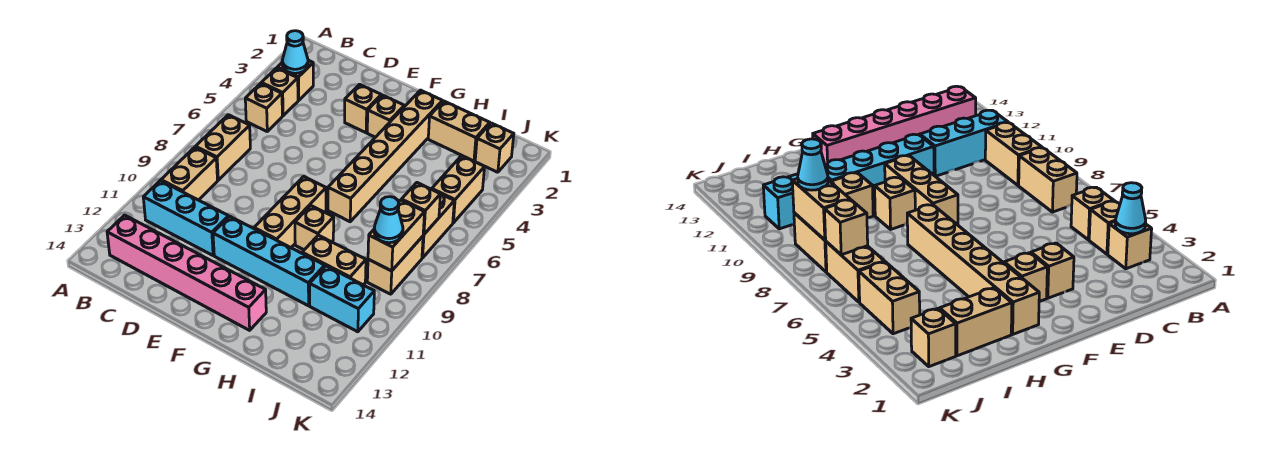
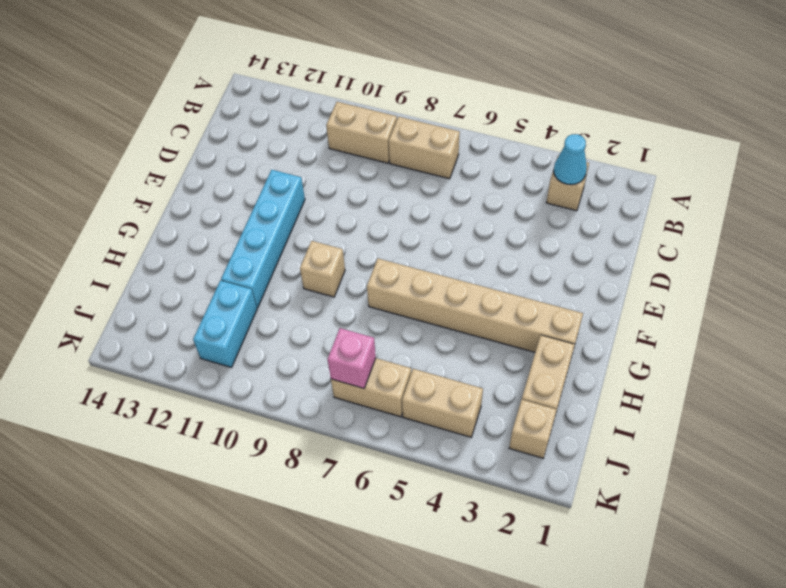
pink brick J7 level 2 -> tan brick J7 level 2
none -> tan brick B4 level 1
none -> tan brick B5 level 1
none -> cyan brick B11:D11 level 1

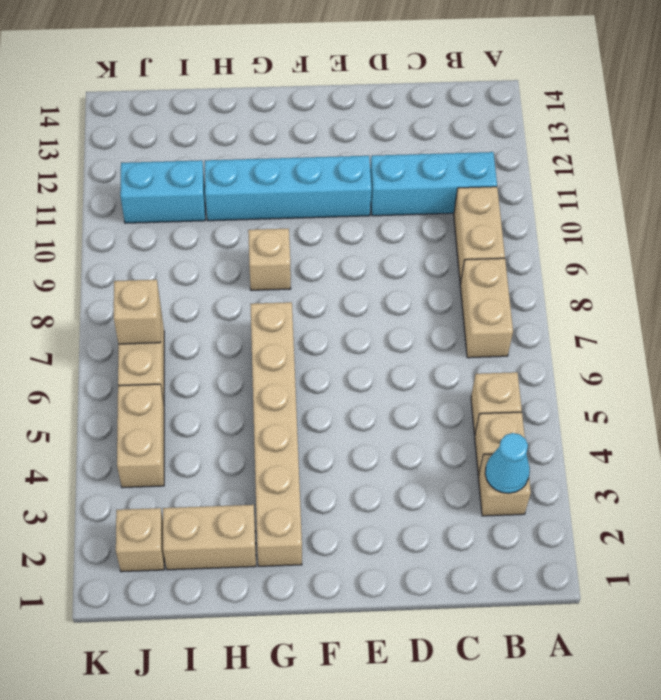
none -> pink brick B13:G13 level 1
none -> tan brick E3 level 1
none -> tan brick F3 level 1

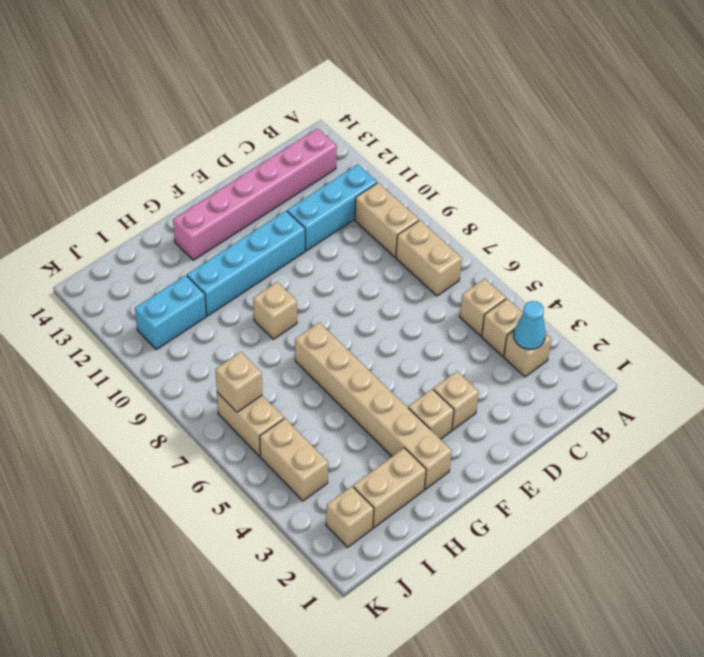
none -> tan brick F8:F10 level 1
none -> tan brick H10:I10 level 1
none -> tan brick J8:J9 level 1

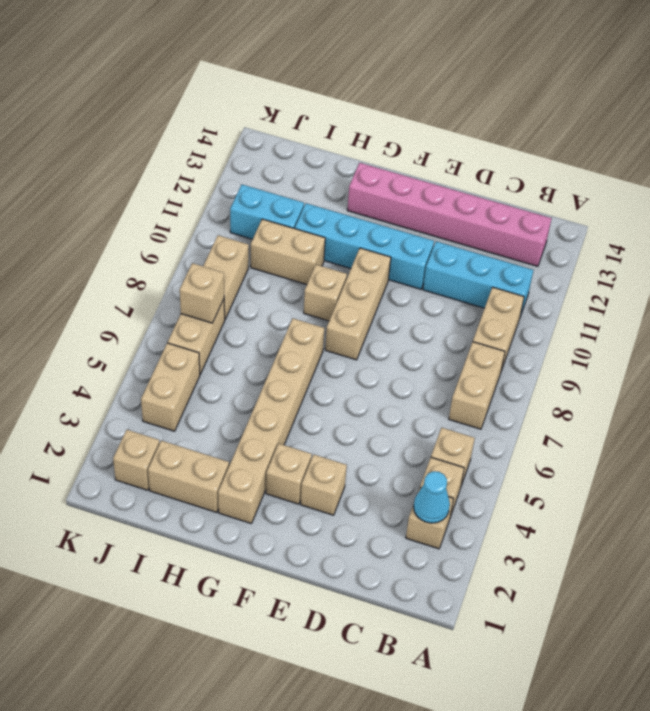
none -> tan brick J8:J9 level 2
none -> cyan cone J9 level 3

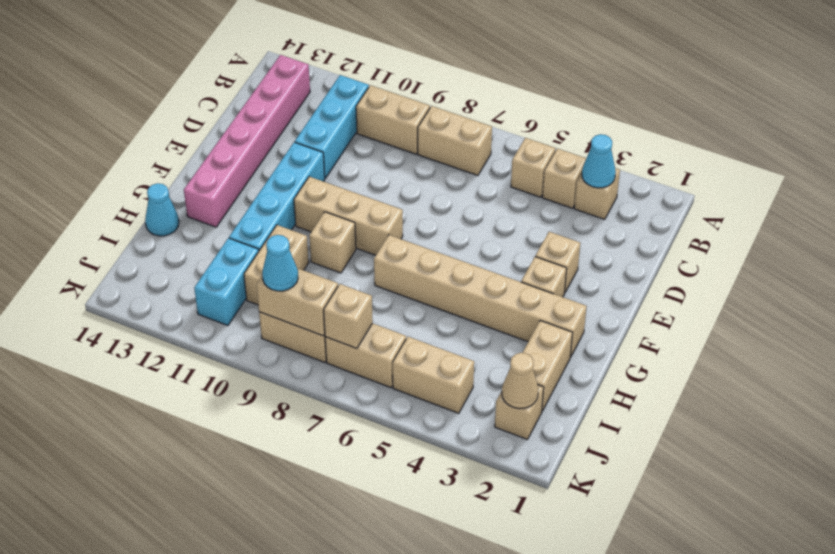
cyan cone H14 level 1 -> none
tan cone J2 level 2 -> none

